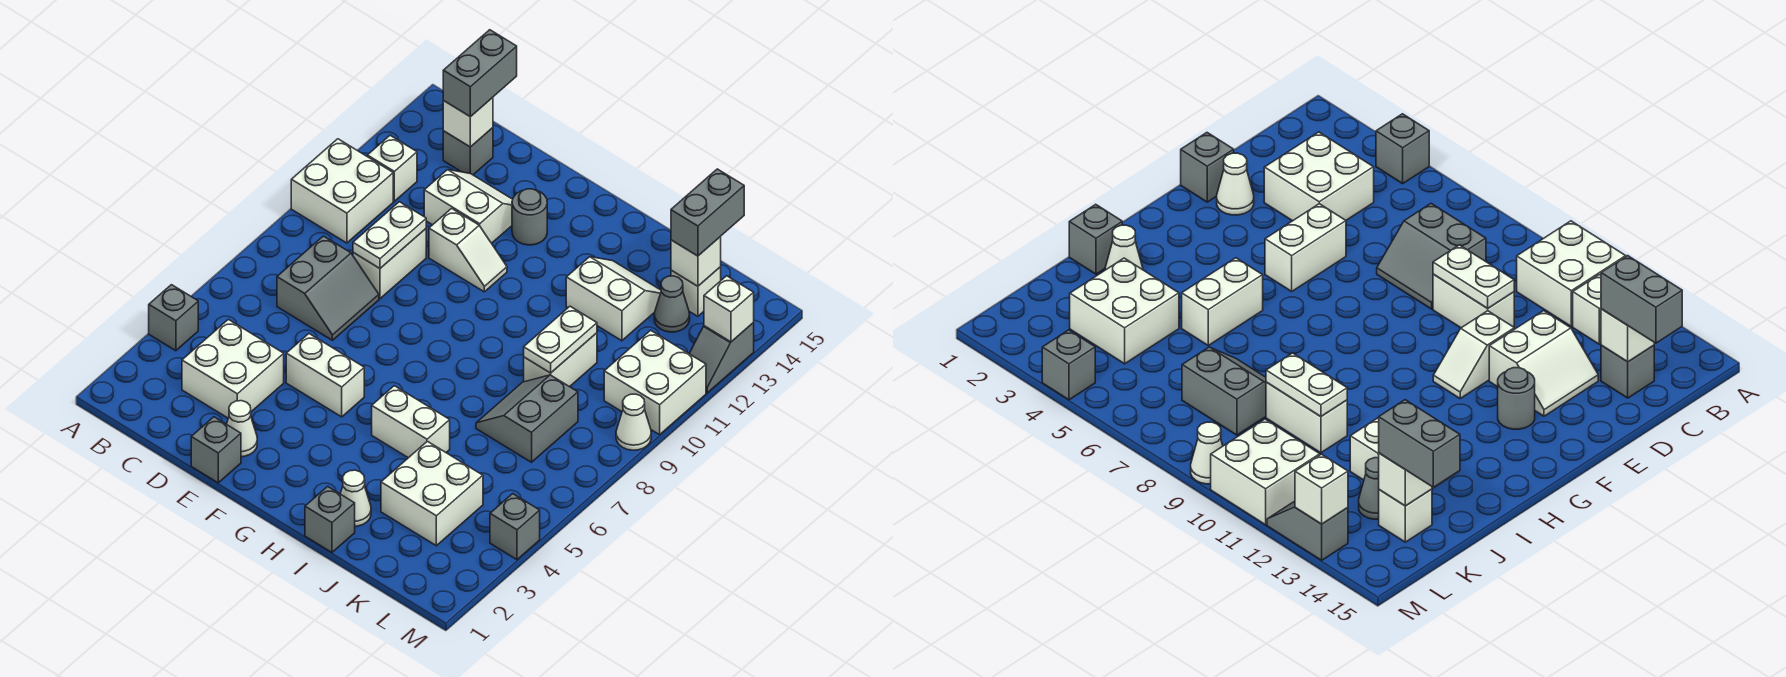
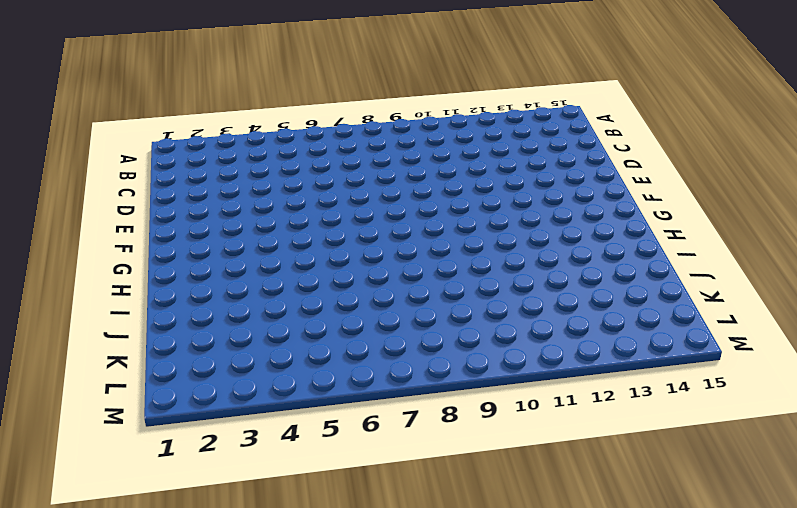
none -> grey brick A4 level 1
none -> white brick A10:B11 level 1
none -> white brick B12 level 1
none -> white brick C3:D4 level 1

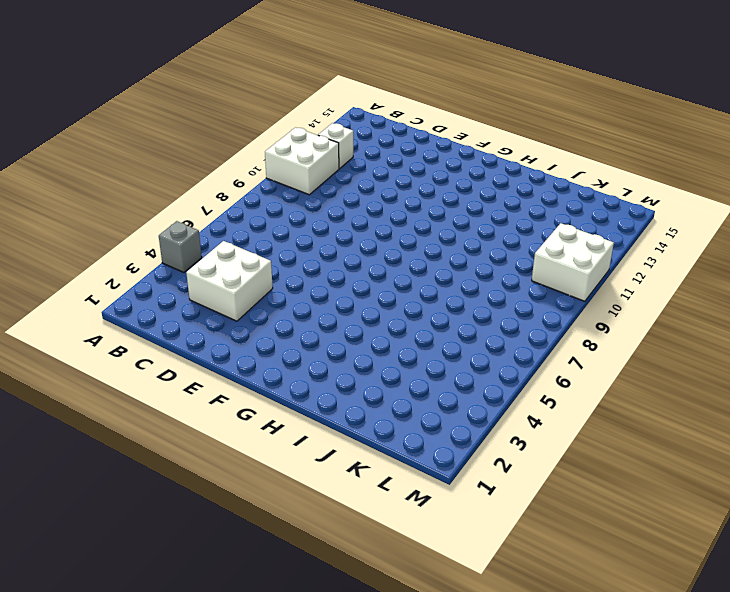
none -> grey slope C7:D8 level 1 top C
none -> grey brick C14 level 1
none -> white brick D9:D10 level 1
none -> white slope D12:E13 level 1 top 12

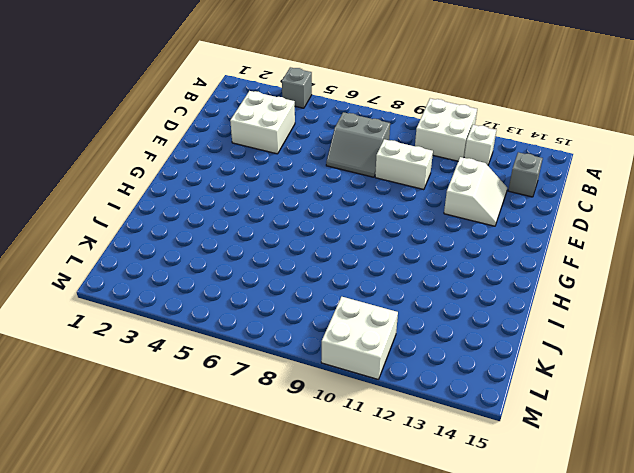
none -> grey brick E1 level 1
none -> white cone E2 level 1
none -> white brick E5:F5 level 1
none -> white slope E11:F11 level 1 top E

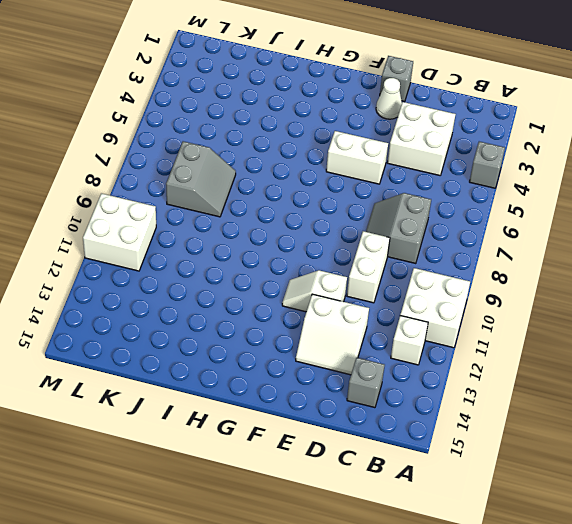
none -> grey round brick F13 level 1
none -> white brick H5:I5 level 1
none -> grey brick I1 level 1
none -> white cone I2 level 1

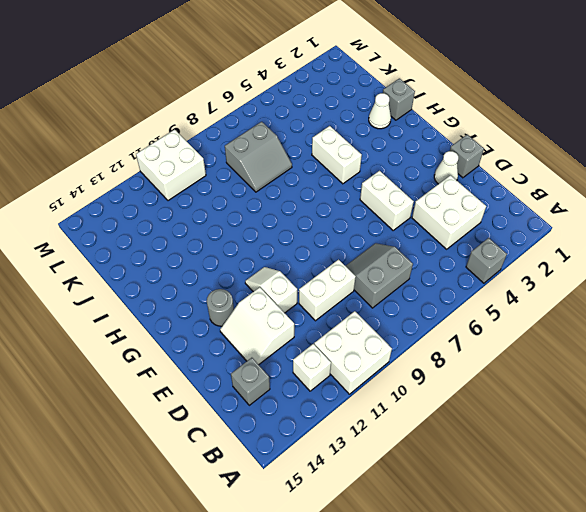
none -> white slope I12:J13 level 1 top 12
none -> white brick J3:K4 level 1
none -> white brick J9:J10 level 1
none -> grey cone K13 level 1

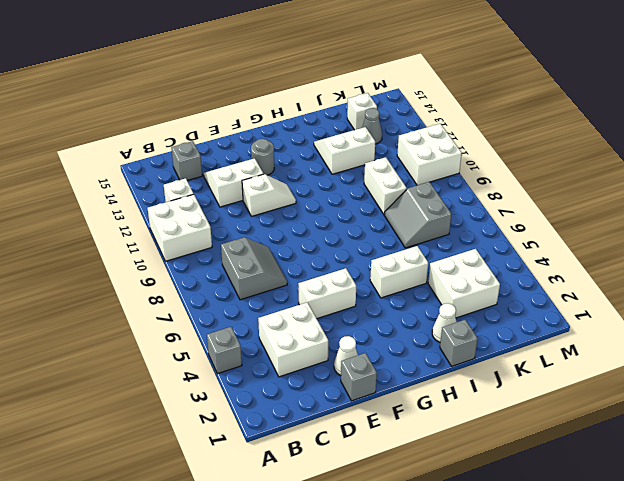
none -> white brick D9:D10 level 1
none -> grey brick M4 level 1
none -> white cone M9 level 1
none -> grey slope M12:M13 level 1 top 13

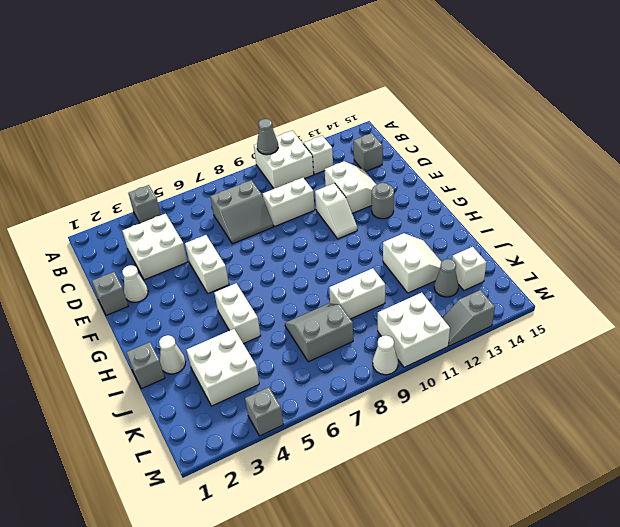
grey cone A10 level 2 -> none
none -> white brick C14 level 2
none -> white plate D9:D10 level 2
none -> white plate J9:J10 level 2
none -> white brick K14 level 2

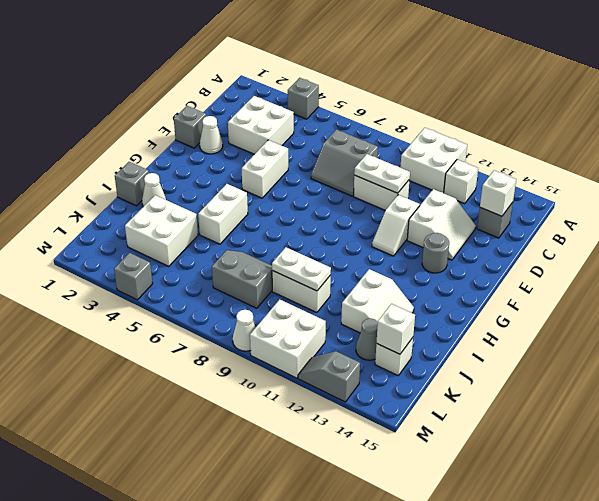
none -> white brick M13 level 2
none -> grey brick C14:C15 level 3
none -> grey brick K14:K15 level 3

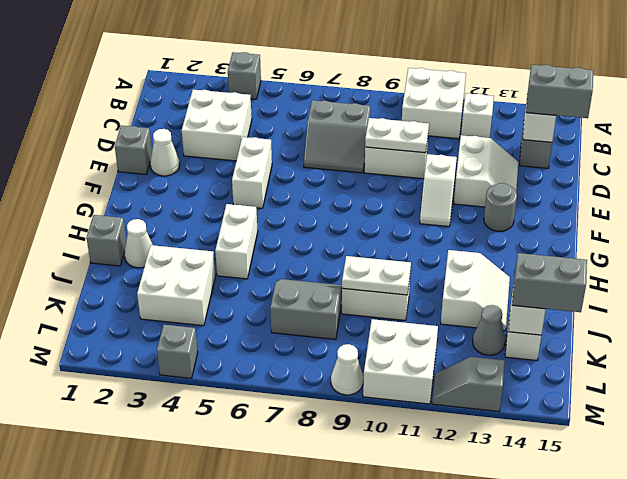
none -> white brick M13 level 2

